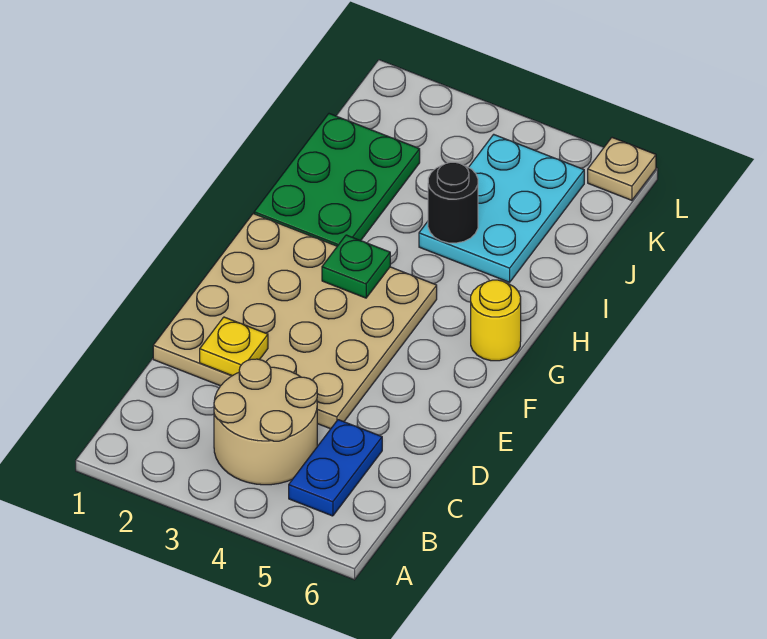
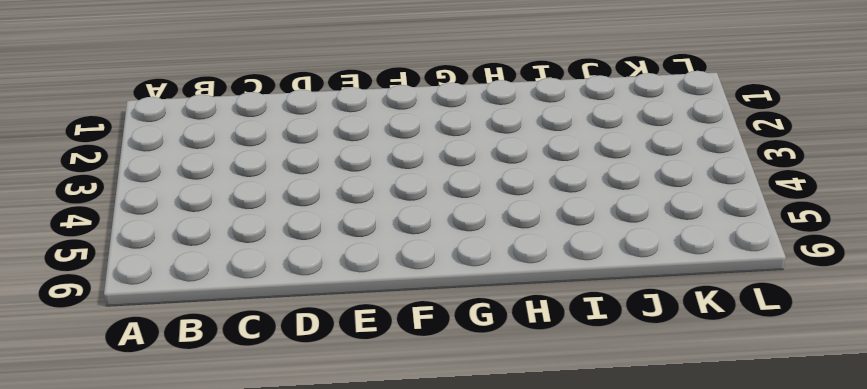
none -> tan round brick B3:C4 level 1
none -> blue plate B5:C5 level 1

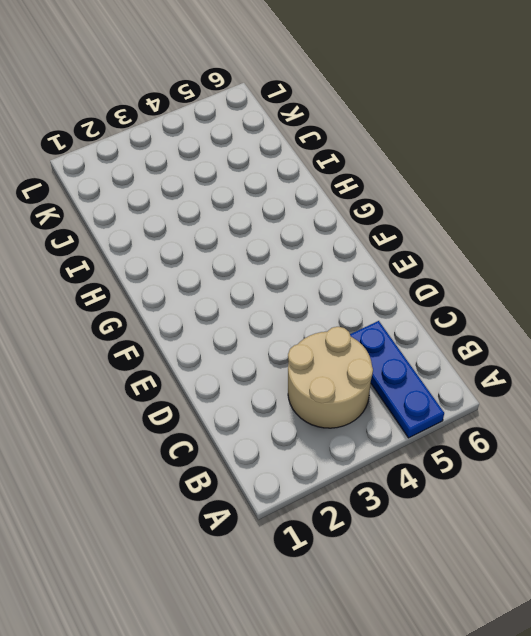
blue plate A5:C5 level 1 -> blue plate B5:C5 level 1
none -> tan plate D1:G4 level 1
none -> yellow round brick G6 level 1

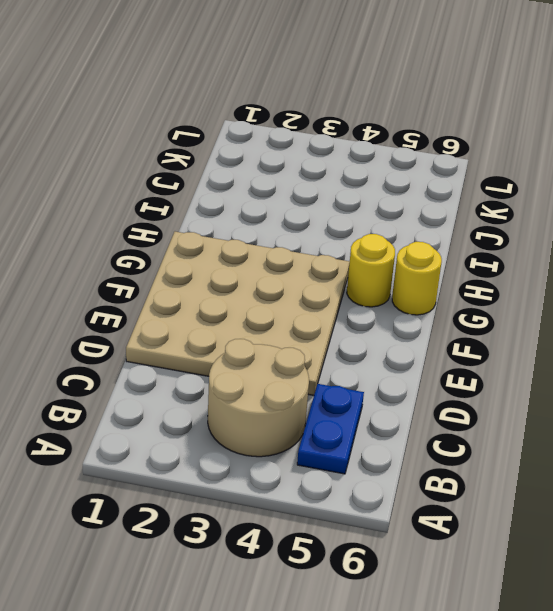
yellow round brick G5 level 1 -> none
none -> green plate H1:J2 level 1
none -> cyan plate I4:K5 level 1

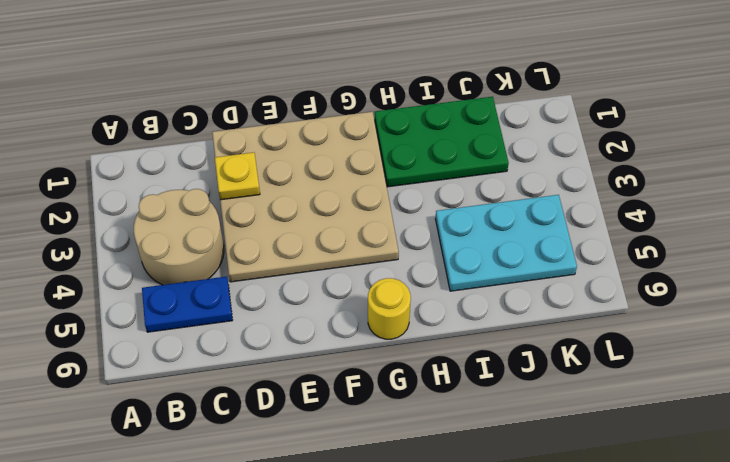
none -> tan plate L6 level 1
none -> green plate G3 level 2

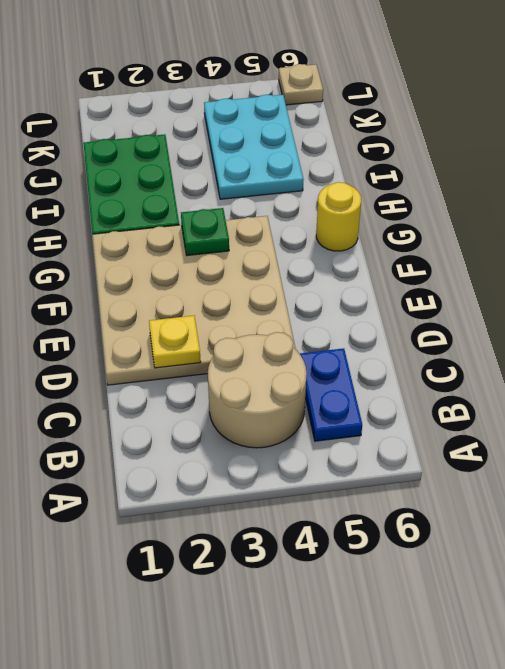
none -> black round brick I4 level 2

